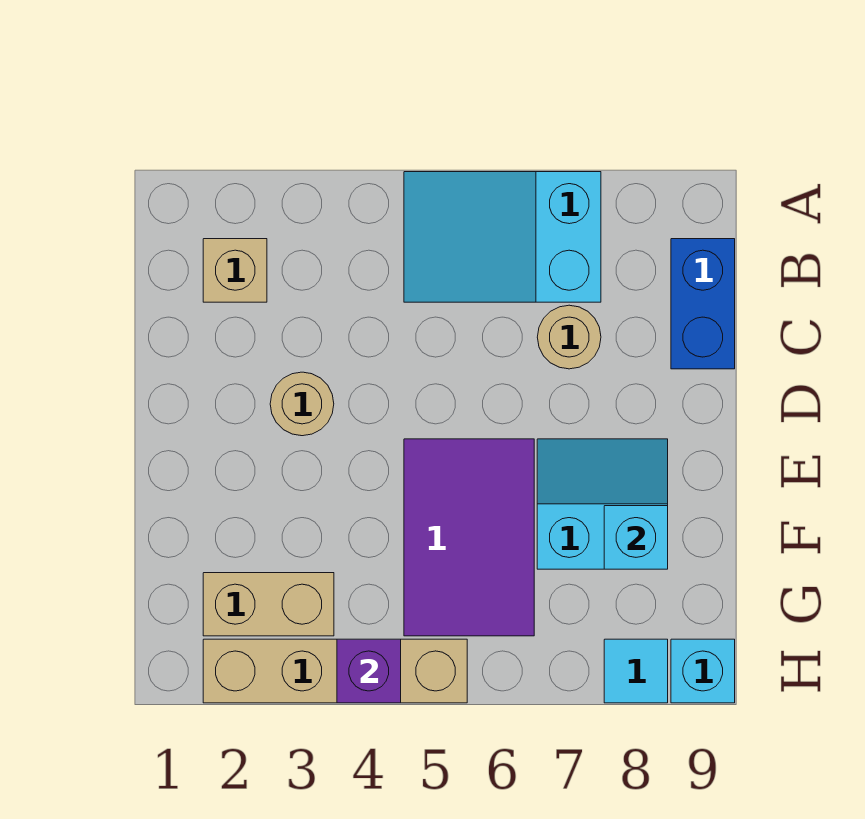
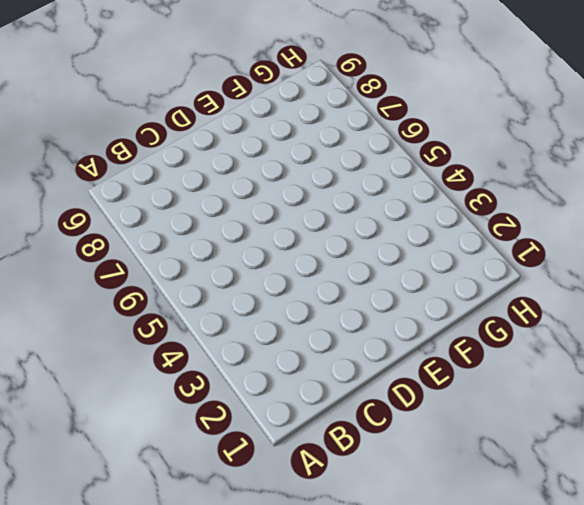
none -> cyan slope A5:B7 level 1 top 7
none -> tan brick B2 level 1
none -> blue brick B9:C9 level 1

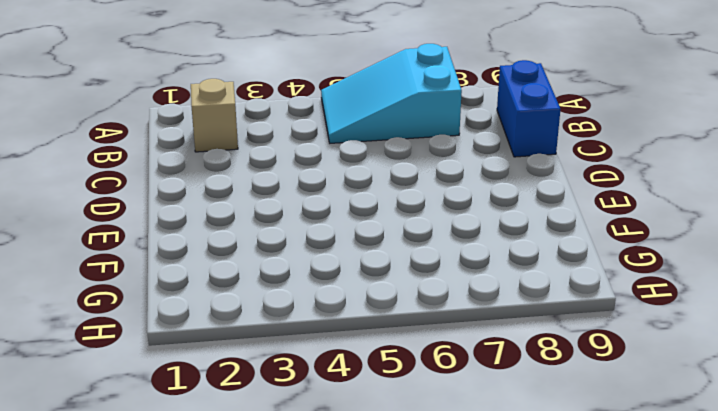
none -> tan round brick C7 level 1
none -> tan round brick D3 level 1
none -> purple tile E5:G6 level 1

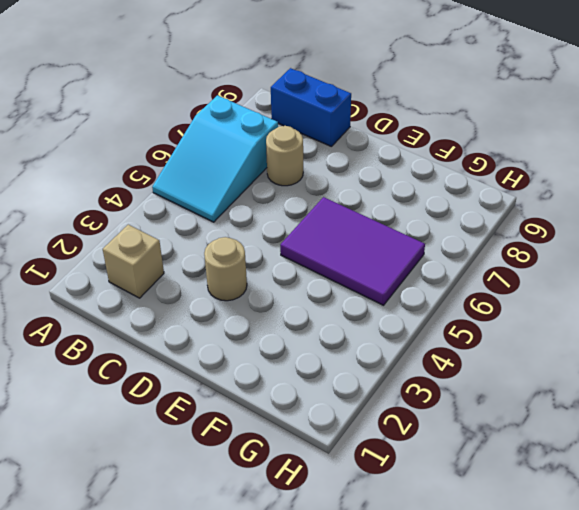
none -> cyan slope E7:F8 level 1 top F
none -> tan brick G2:G3 level 1
none -> tan brick H2:H5 level 1

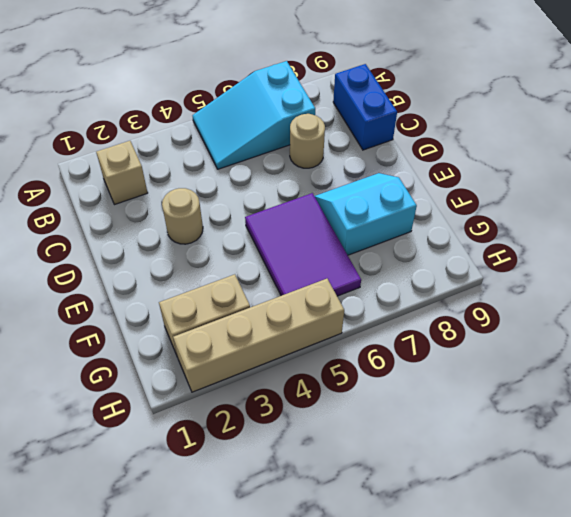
none -> cyan tile H8 level 1
none -> cyan brick H9 level 1
none -> cyan brick F8 level 2

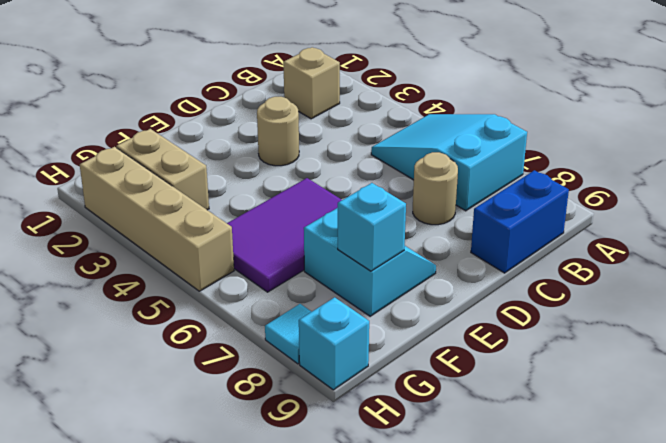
none -> purple brick H4 level 2

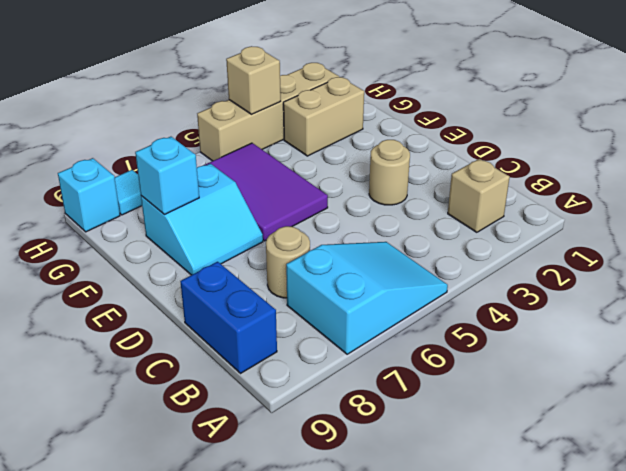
tan brick H4 level 2 -> purple brick H4 level 2

